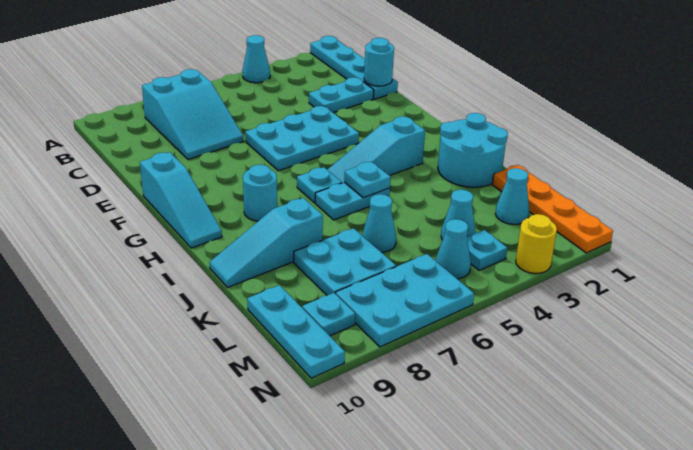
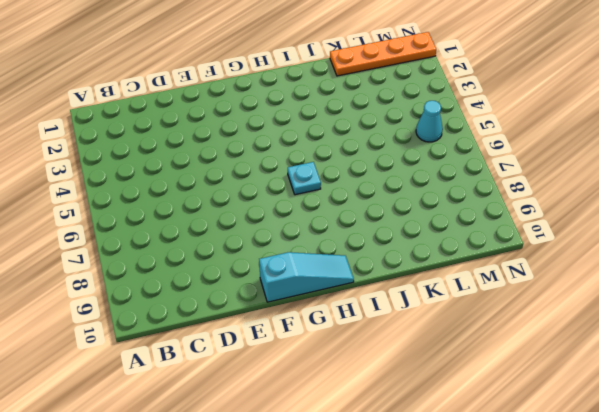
none -> cyan plate A1:D1 level 1
none -> cyan cone A4 level 1
none -> cyan slope B7:D8 level 1 top B

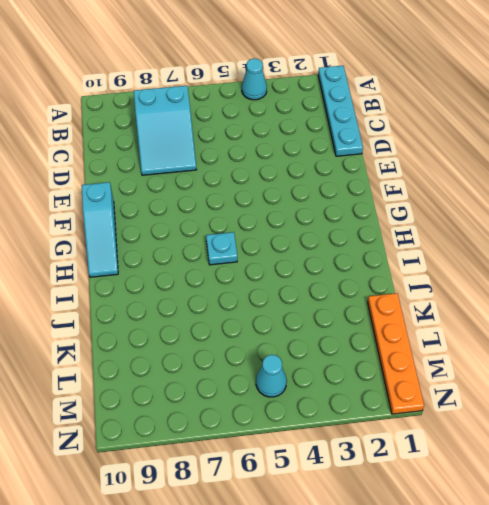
none -> cyan plate D2:D3 level 1
none -> cyan plate E4:F6 level 1
none -> cyan slope H3:H5 level 1 top 3

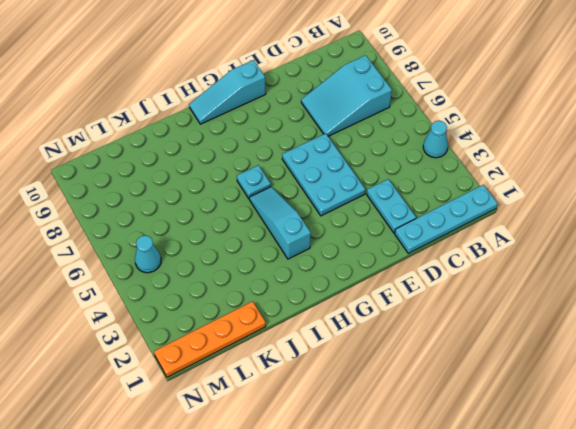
none -> cyan round brick H8 level 1
none -> cyan round brick I1:J2 level 1
none -> cyan plate I5:I6 level 1

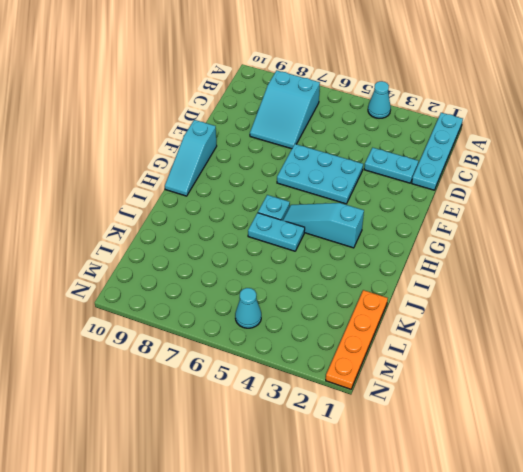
none -> cyan round brick H8 level 1
none -> cyan round brick I1:J2 level 1
none -> cyan slope J8:J10 level 1 top 8

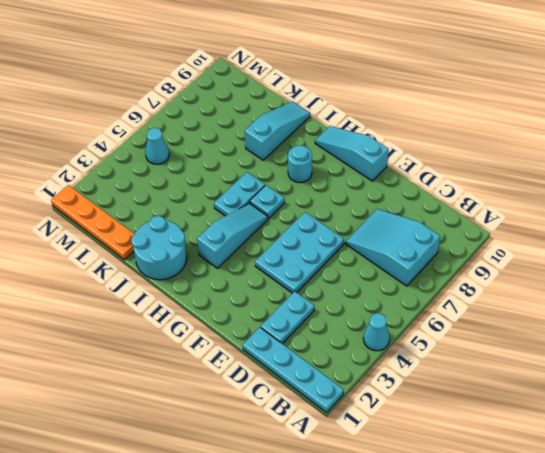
none -> cyan cone K6 level 1
none -> cyan plate K7:L8 level 1
none -> cyan cone L2 level 1

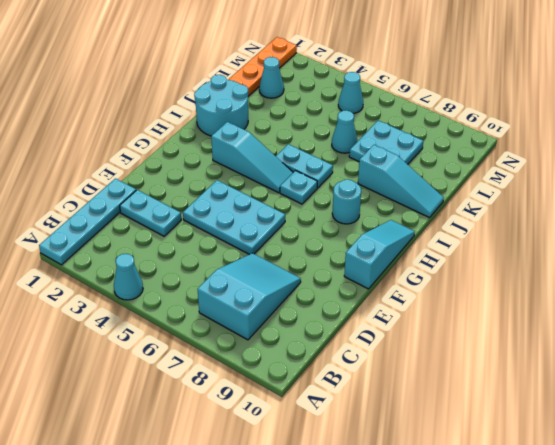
none -> cyan cone L4 level 1
none -> cyan plate L10:N10 level 1
none -> cyan plate M4 level 1

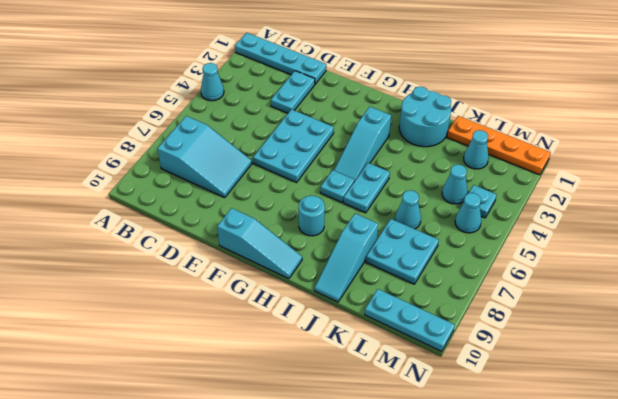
none -> cyan plate M6:N8 level 1
none -> cyan plate M9 level 1
none -> yellow round brick N3 level 1

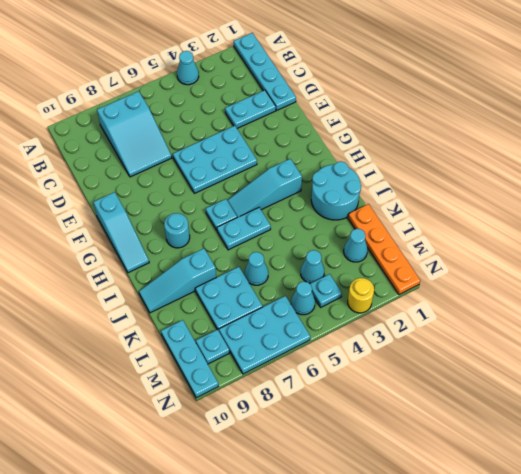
none -> cyan round brick D1 level 2
none -> cyan plate I5 level 2

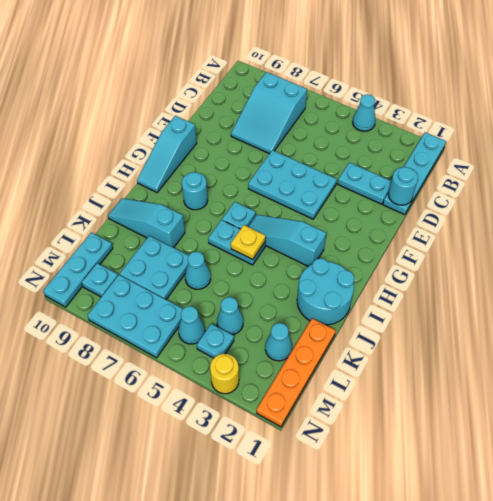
yellow plate I5 level 2 -> cyan plate I5 level 2

